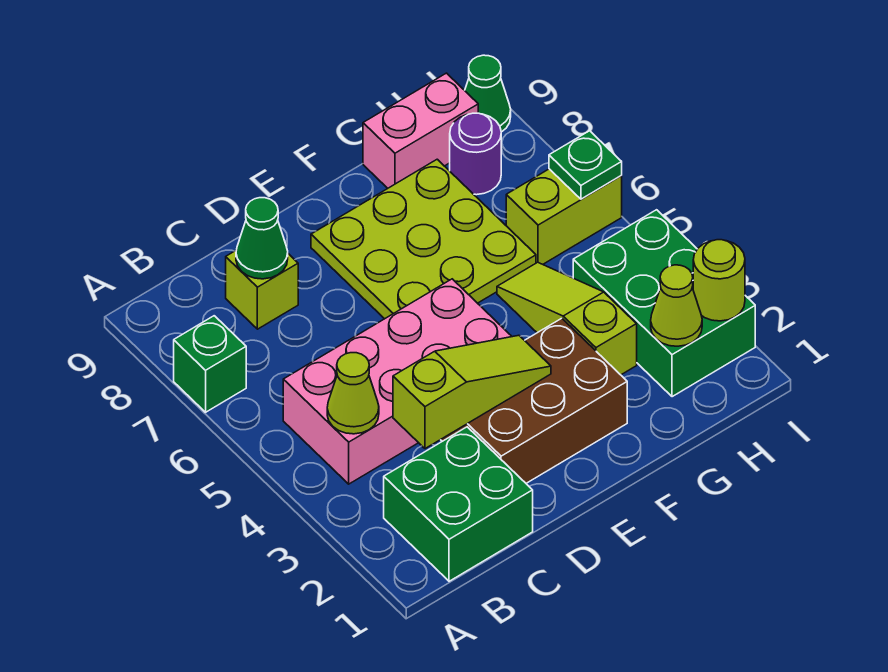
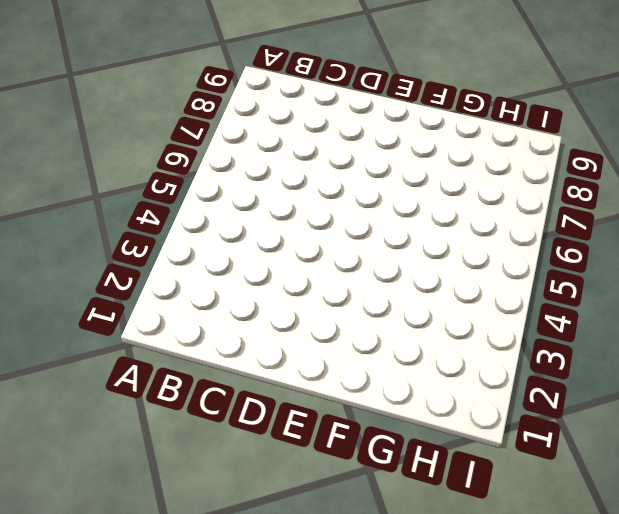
none -> green brick A7 level 1
none -> green brick B1:C2 level 1
none -> pink brick B4:E5 level 1

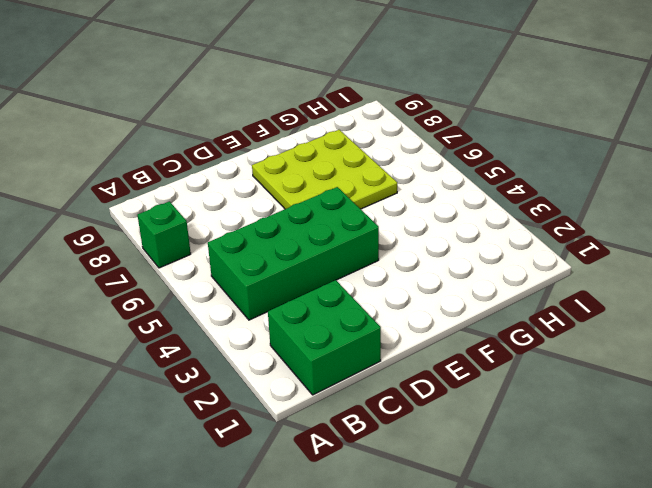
green brick B4:E5 level 1 -> pink brick B4:E5 level 1
none -> lime brick C8 level 1
none -> brown brick D2:F3 level 1
none -> lime slope G3:G5 level 1 top 3

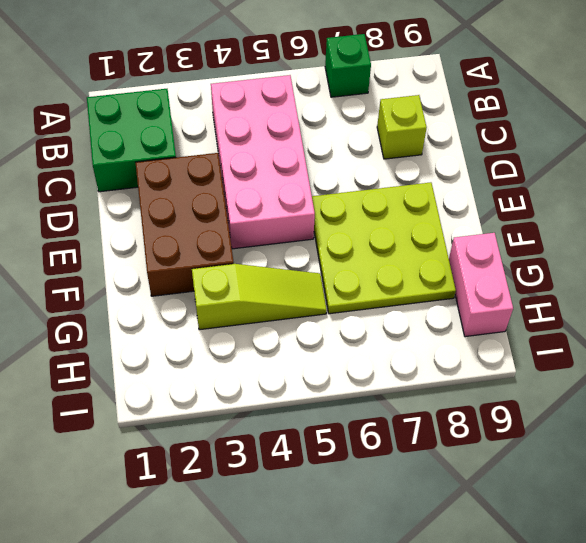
none -> green brick H2:I4 level 1
none -> lime brick H6:I6 level 1
none -> purple round brick H8 level 1

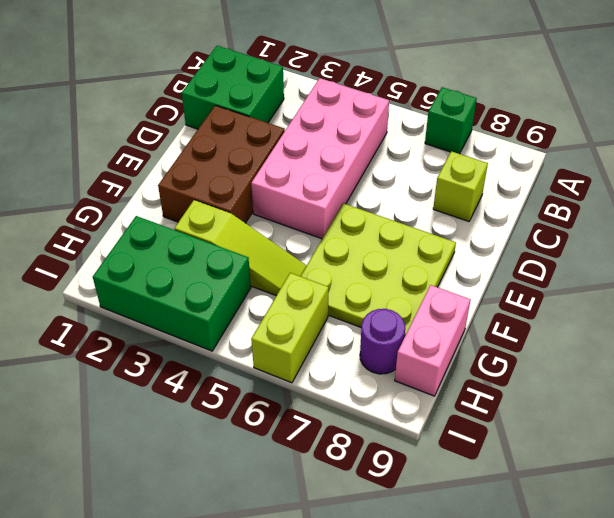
none -> green cone I9 level 1
none -> lime cone B4 level 2
none -> lime slope C3:E3 level 2 top C

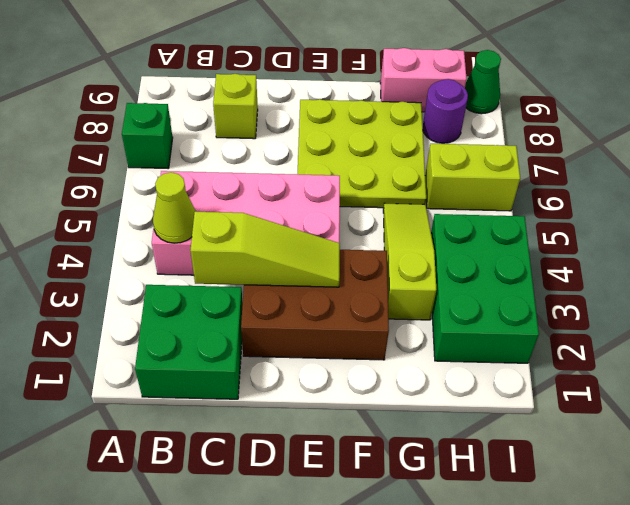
none -> green cone C8 level 2
none -> lime cone H2 level 2
none -> lime round brick I2 level 2

